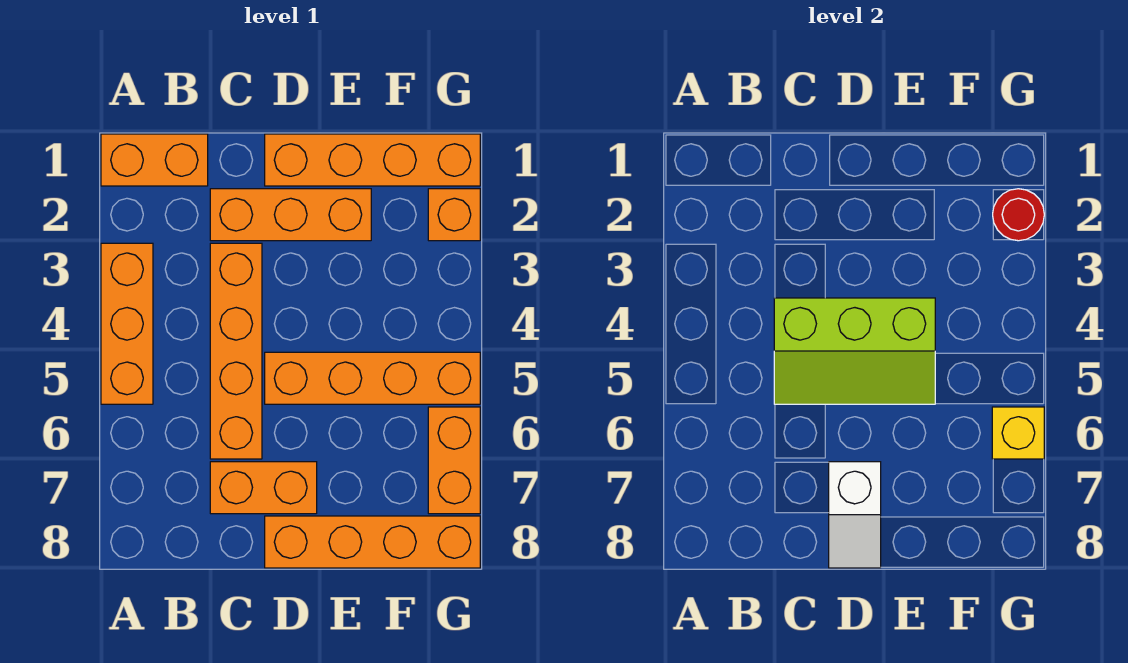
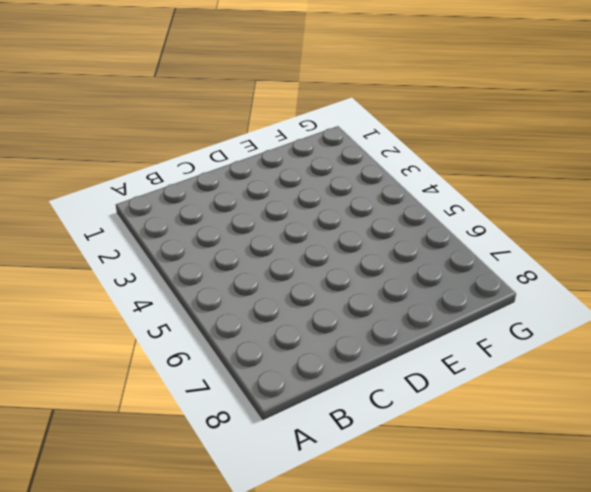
none -> orange brick A1:B1 level 1
none -> orange brick A3:A5 level 1
none -> orange brick C2:E2 level 1

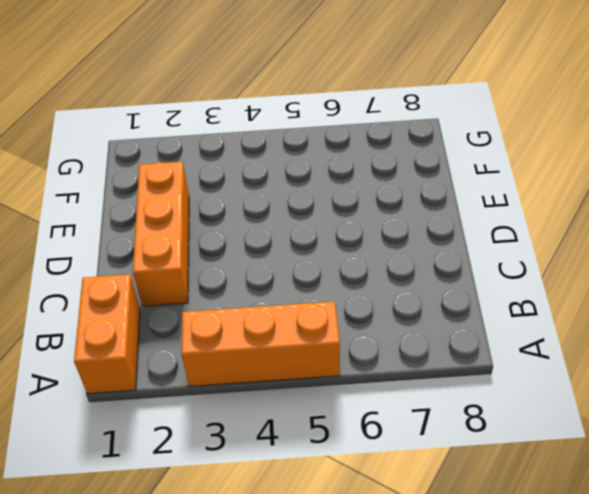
none -> orange brick C3:C6 level 1
none -> orange brick C7:D7 level 1
none -> orange brick D1:G1 level 1

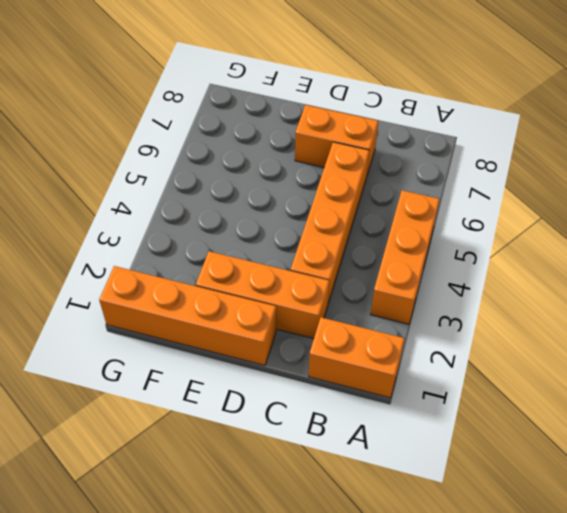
none -> orange brick D5:G5 level 1
none -> orange brick D8:G8 level 1
none -> orange brick G2 level 1

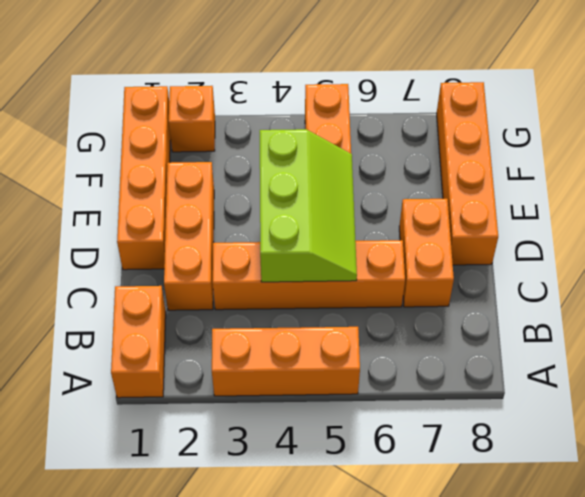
none -> orange brick G6:G7 level 1
none -> white slope D7:D8 level 2 top 7
none -> red round brick G2 level 2

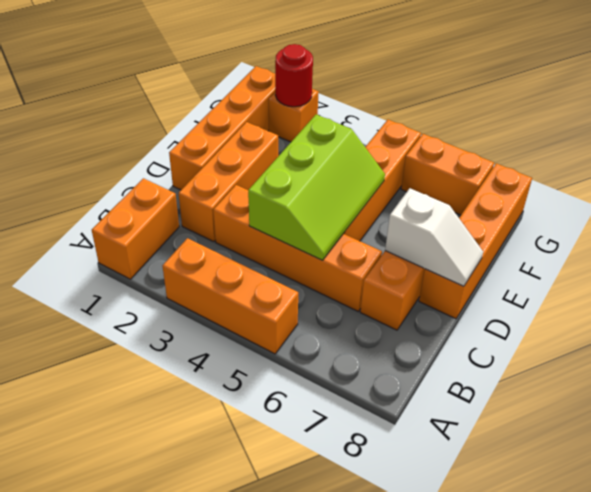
none -> yellow brick G6 level 2

